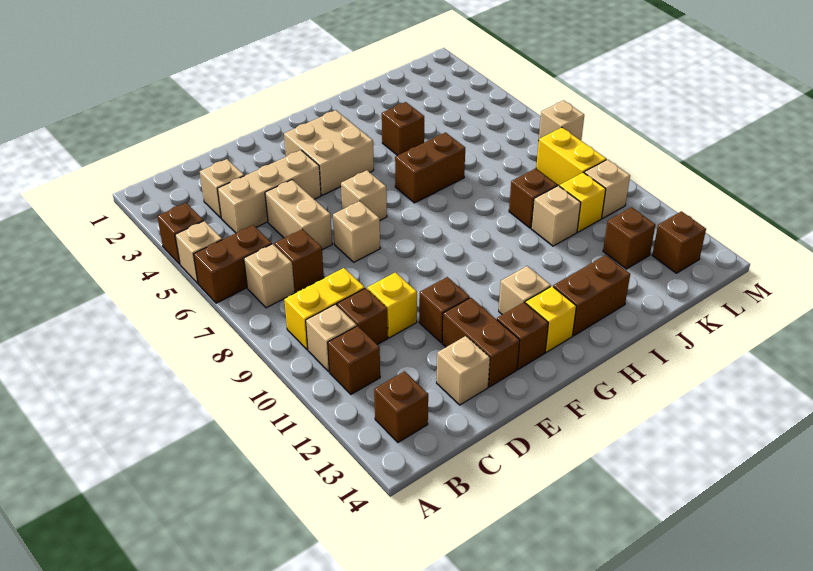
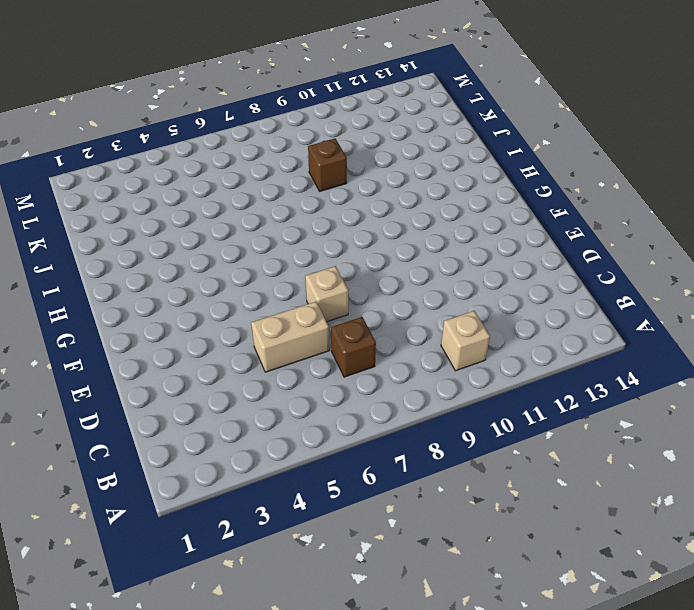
none -> brown brick A4 level 1
none -> tan brick A5 level 1
none -> brown brick A6:B6 level 1
none -> tan brick B7 level 1

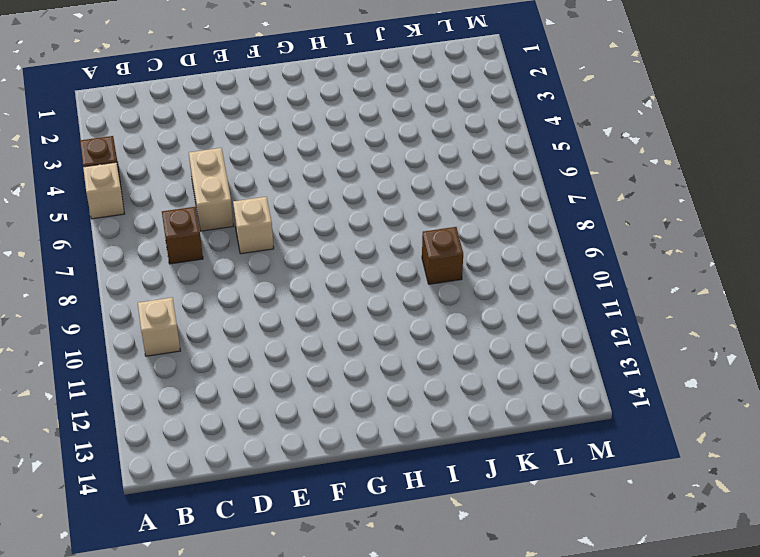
none -> brown brick A6:B6 level 1
none -> tan brick B7 level 1
none -> yellow brick B9:C9 level 1
none -> brown brick B11 level 1

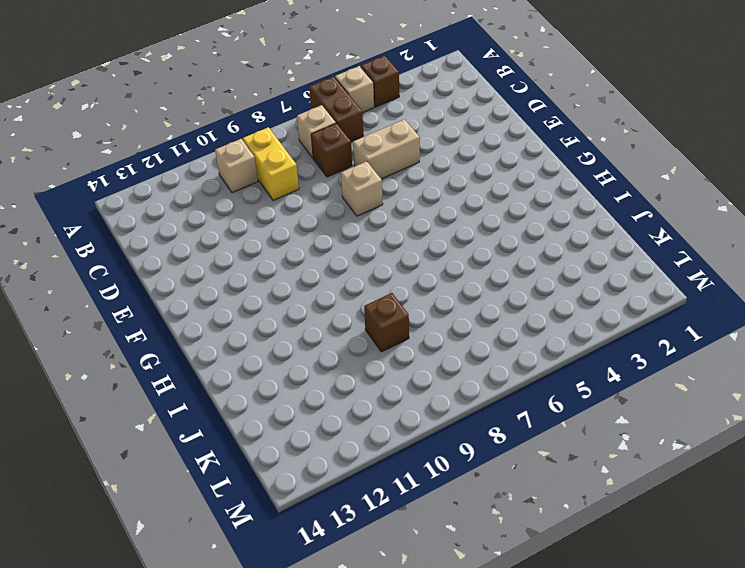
none -> brown brick B11 level 1
none -> brown brick B13 level 1
none -> tan brick C3 level 1
none -> tan brick C4:E4 level 1

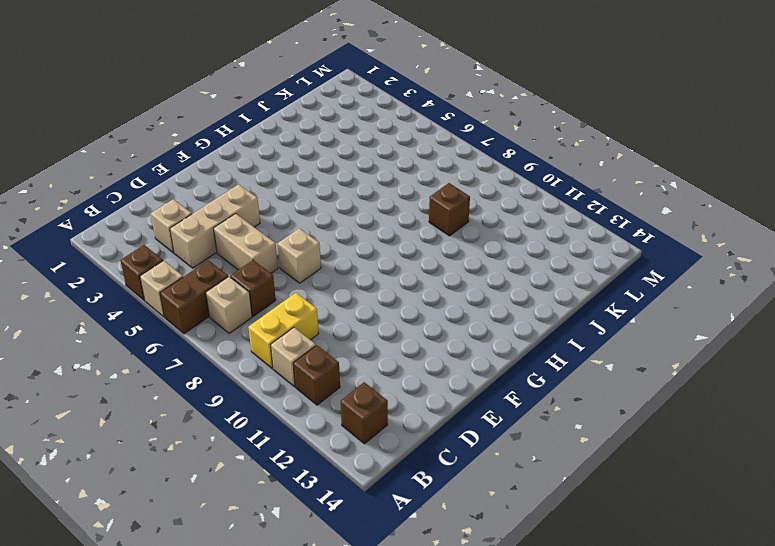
none -> brown brick C10 level 1
none -> yellow brick D10 level 1
none -> tan brick D13 level 1
none -> brown brick E11 level 1

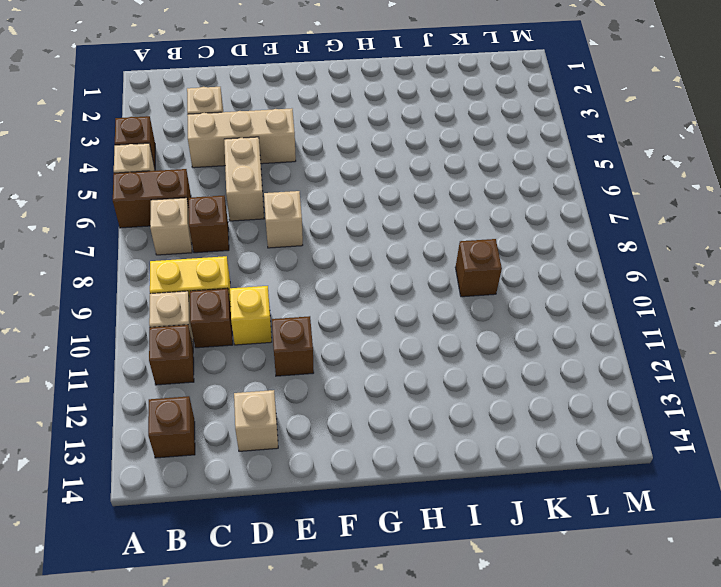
none -> brown brick E12:E13 level 1
none -> tan brick F3:G4 level 1
none -> tan brick F6 level 1
none -> brown brick F13 level 1

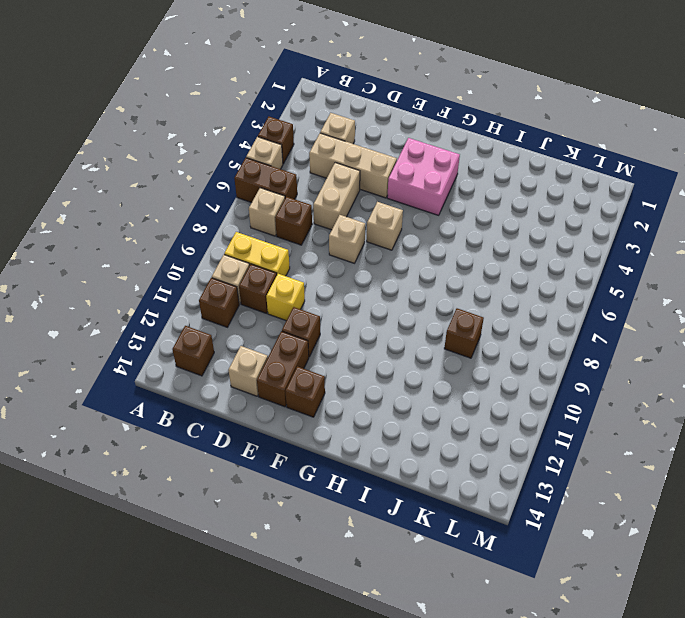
pink brick F3:G4 level 1 -> tan brick F3:G4 level 1
none -> tan brick G12 level 1
none -> yellow brick G13 level 1
none -> brown brick H6:I6 level 1
none -> brown brick H13:I13 level 1

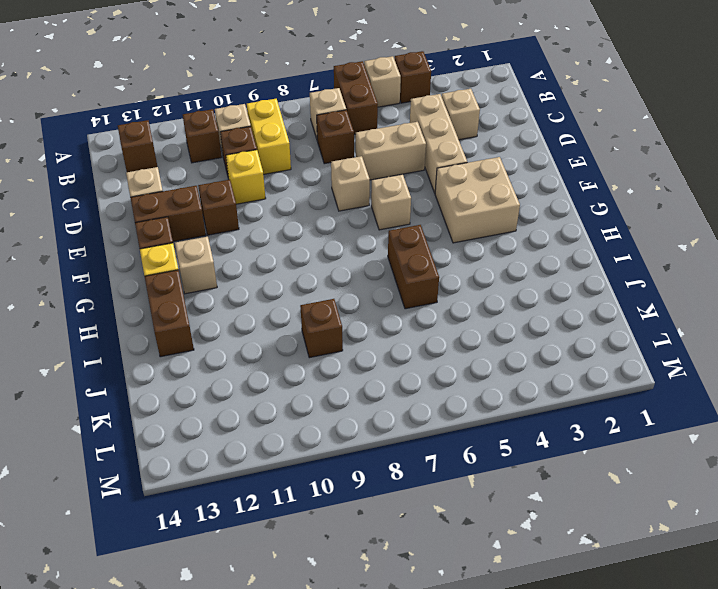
none -> brown brick I4 level 1
none -> tan brick J10 level 1
none -> yellow brick K10 level 1
none -> brown brick K12 level 1

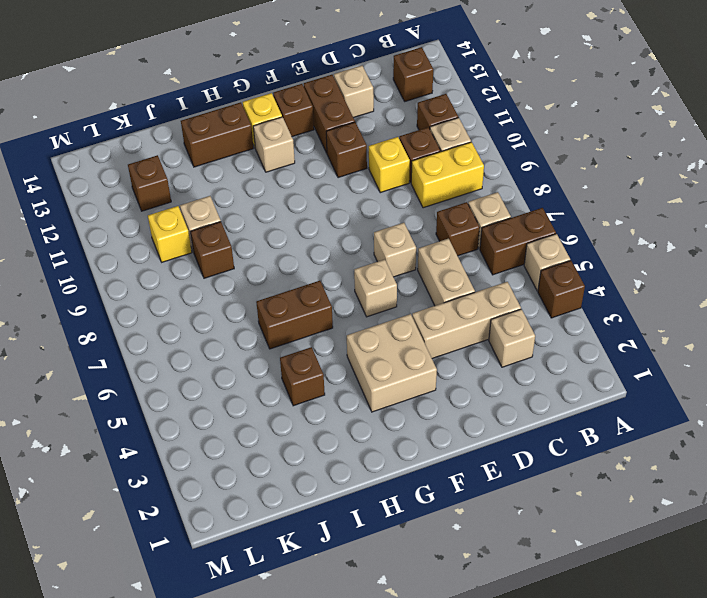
none -> yellow brick L8:L9 level 1
none -> tan brick L10 level 1
none -> brown brick L13 level 1
none -> tan brick M7 level 1

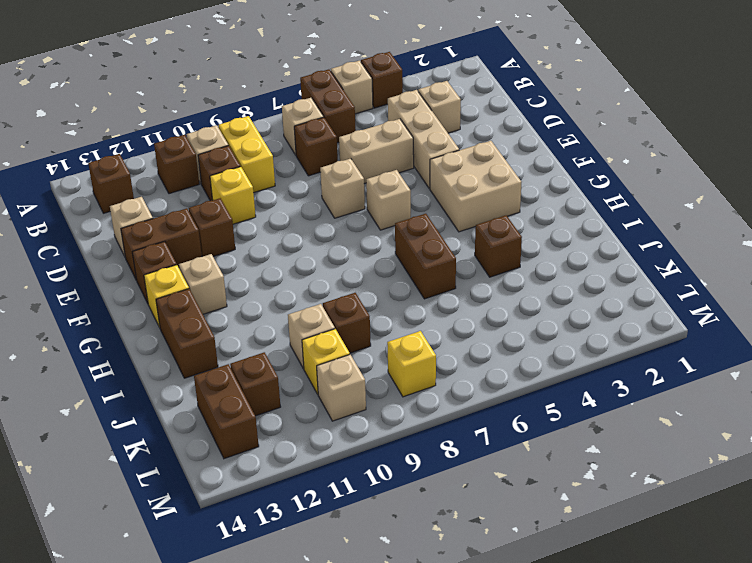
brown brick K13:L13 level 1 -> brown brick L13 level 1
yellow brick L8 level 1 -> yellow brick L8:L9 level 1
none -> tan brick M7 level 1

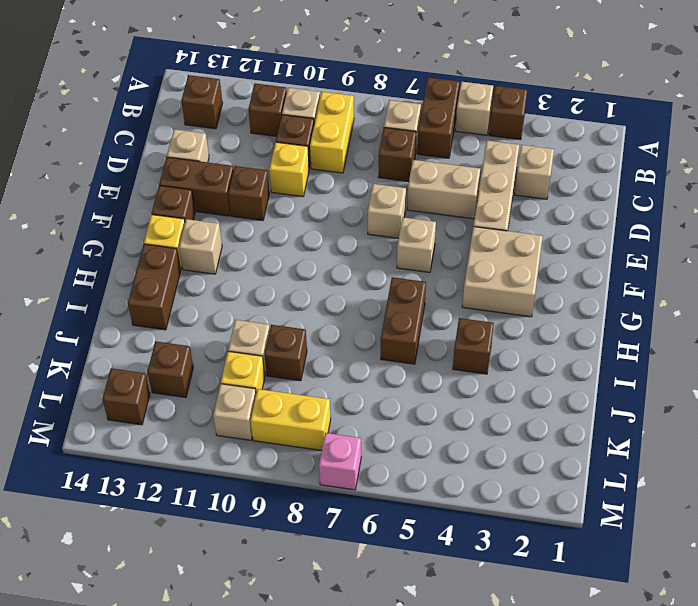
pink brick M7 level 1 -> tan brick M7 level 1

